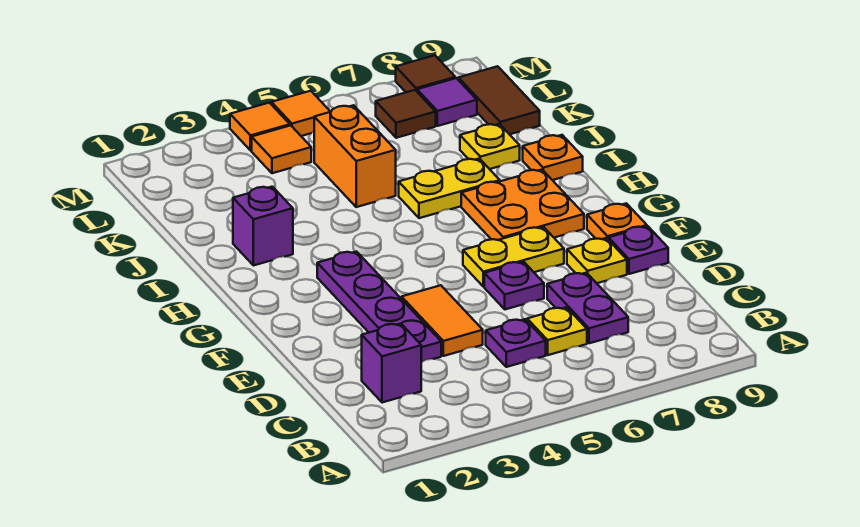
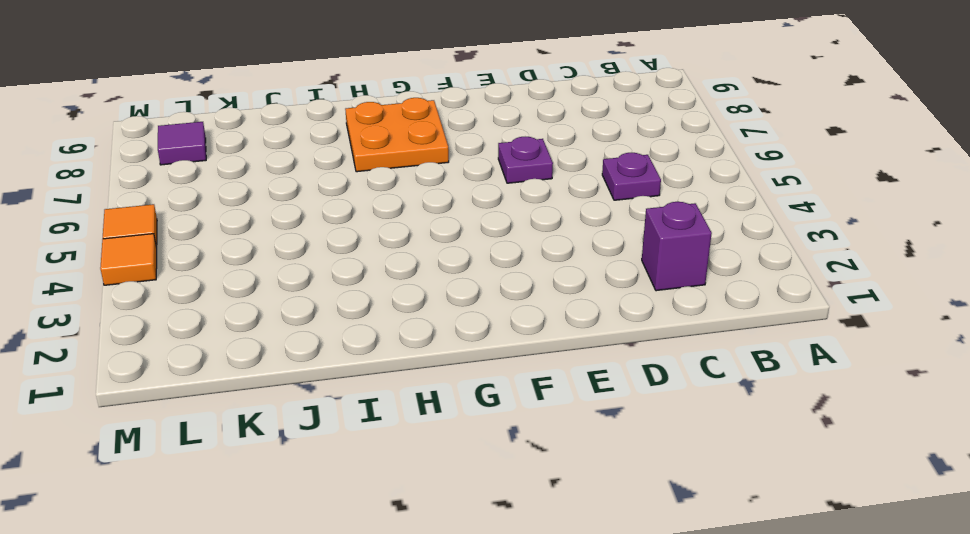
none -> yellow plate C6 level 1
none -> purple plate C7:D7 level 1
none -> purple plate D3:G3 level 1

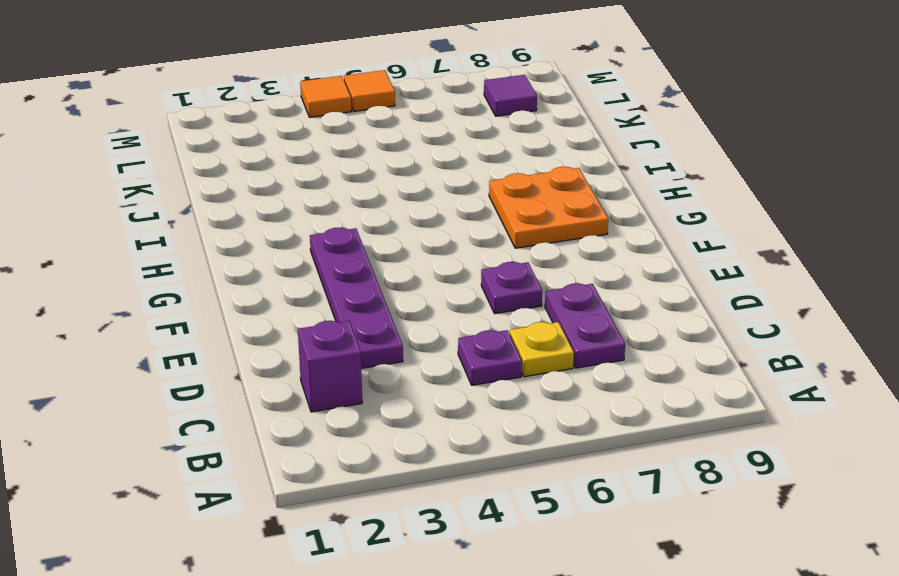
none -> orange tile D4:E4 level 1
none -> yellow plate E8 level 1
none -> purple plate E9 level 1

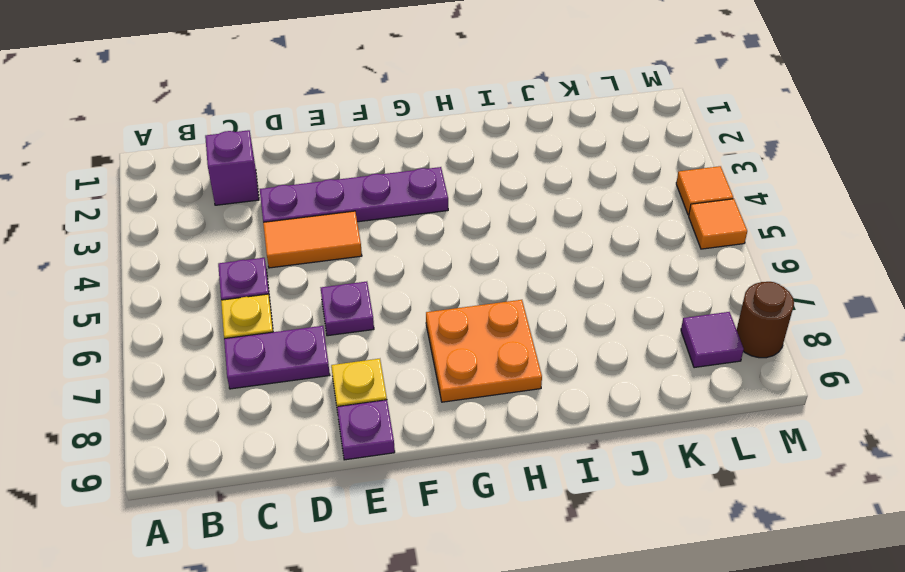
brown round brick M8 level 1 -> brown tile M8 level 1
none -> yellow plate F6:F7 level 1
none -> orange plate F9 level 1
none -> purple brick I2 level 1

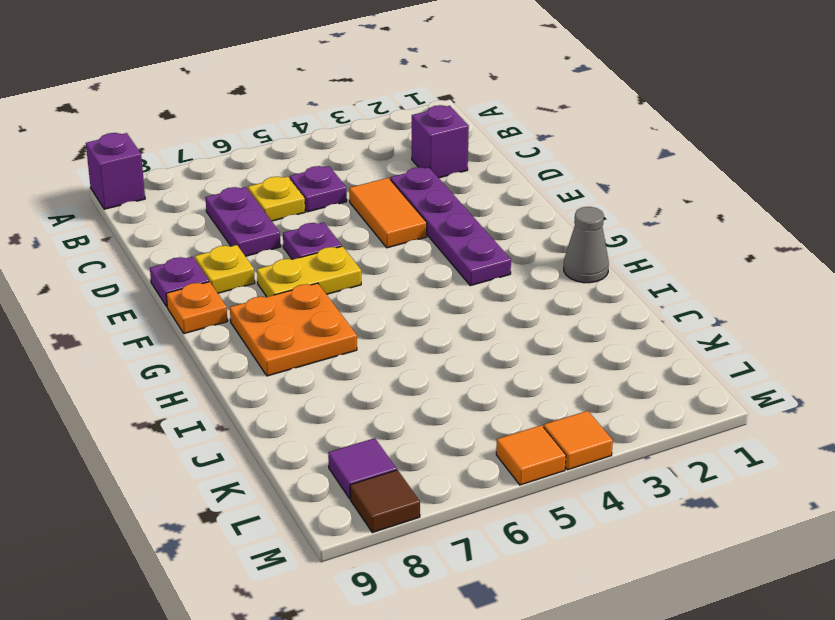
purple brick A9 level 1 -> purple brick I2 level 1
grey cone H1 level 1 -> none
none -> yellow plate I6:I7 level 1
none -> orange plate I9 level 1
none -> orange brick J5:K5 level 1

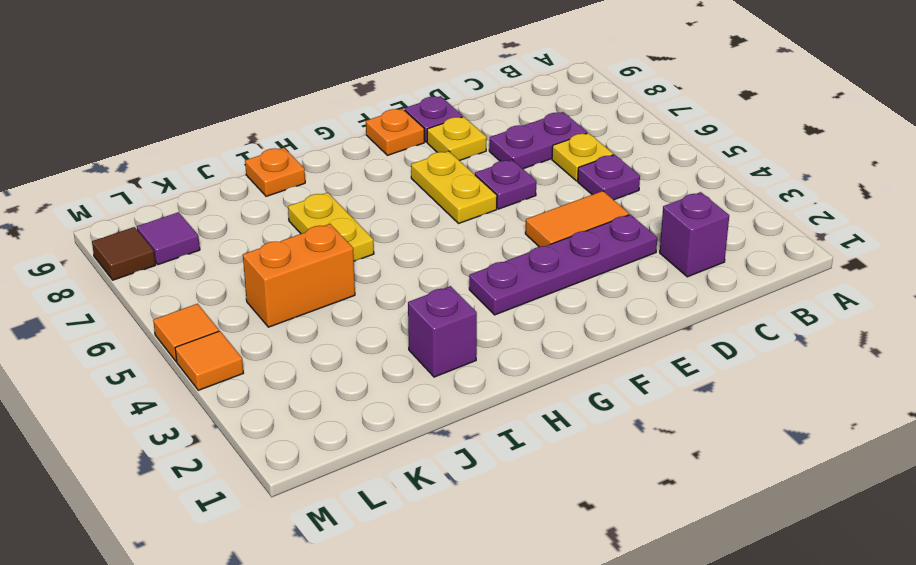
none -> orange plate G7:H8 level 1
none -> yellow plate J8 level 1
none -> brown tile K9:L9 level 1

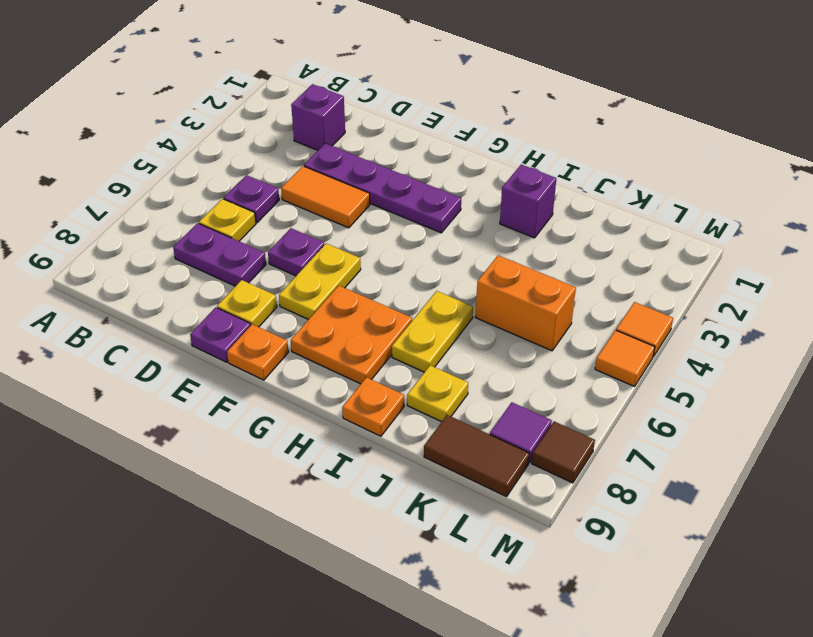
none -> orange tile L4 level 1
none -> brown tile L7 level 1

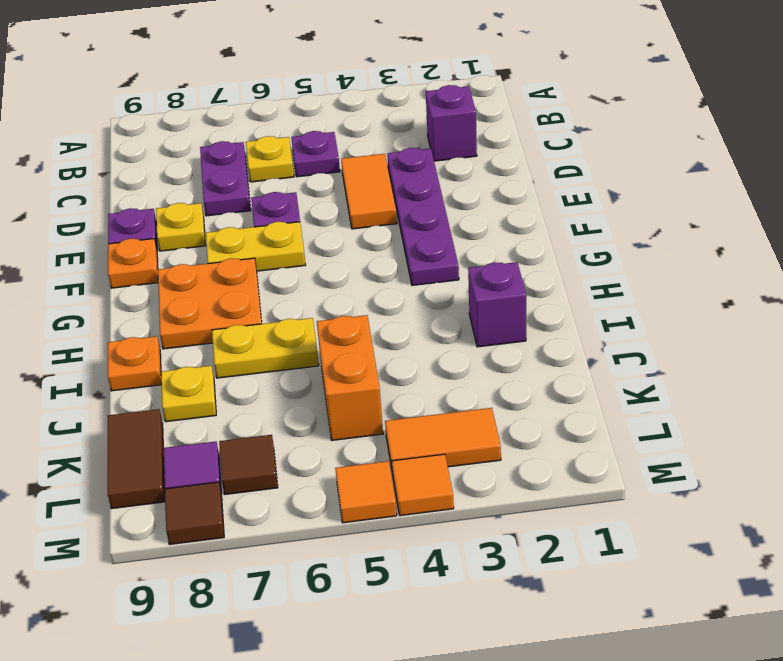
orange tile L3:L4 level 1 -> orange tile L4 level 1

